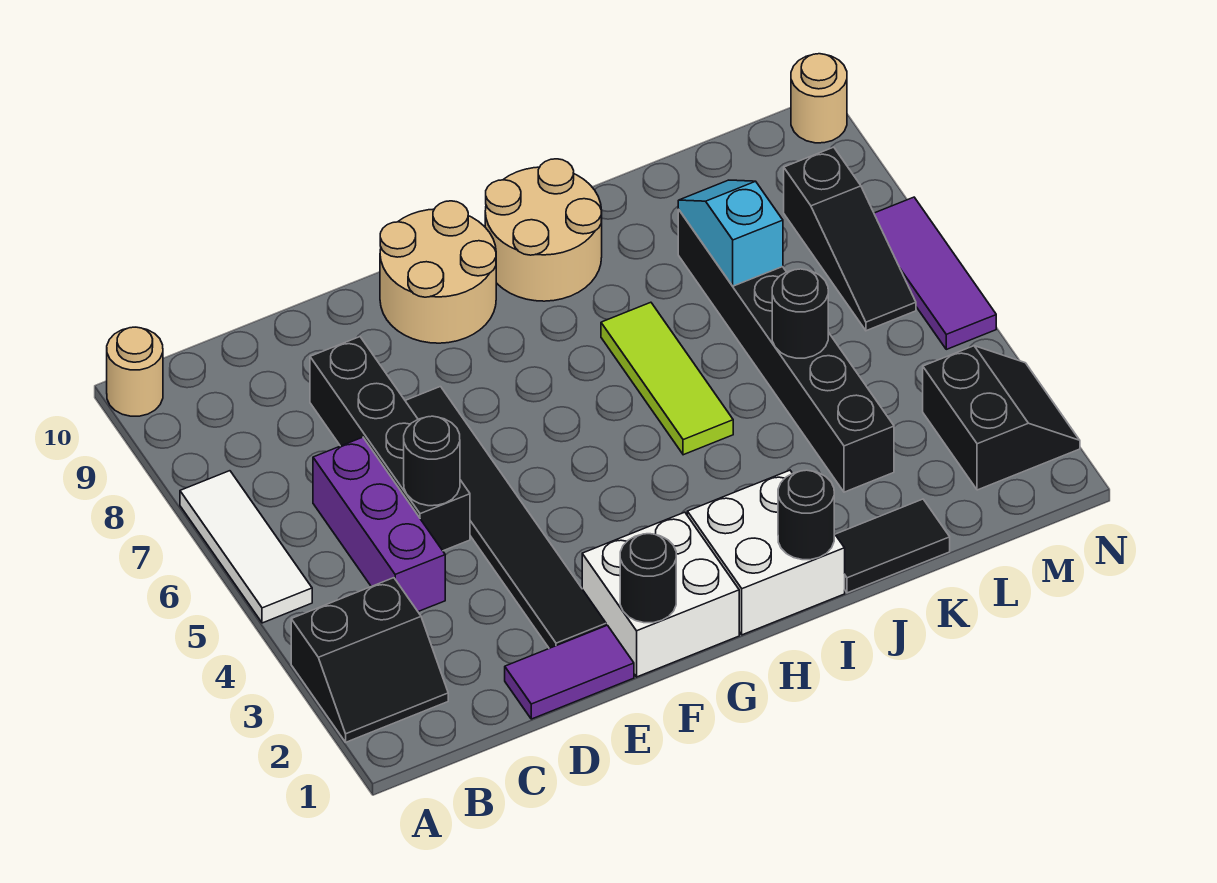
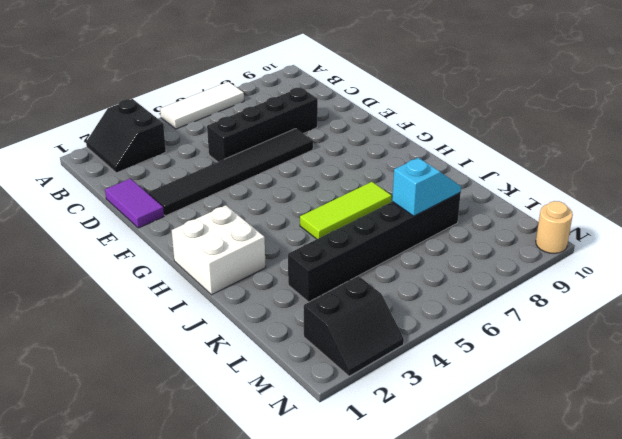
none -> tan round brick A10 level 1
none -> purple brick C4:C6 level 1
none -> white brick F1:G2 level 1

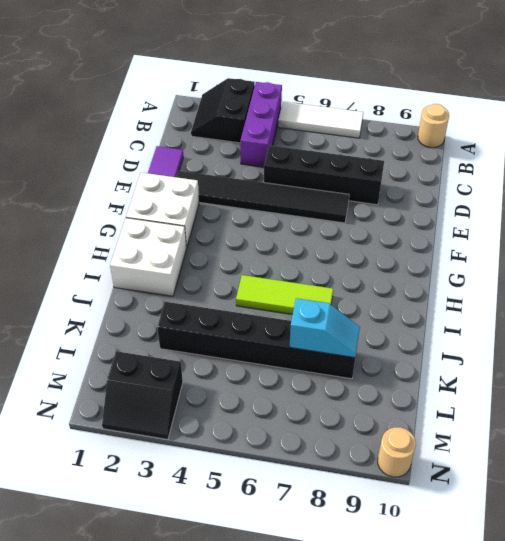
purple brick A4:C4 level 1 -> purple brick C4:C6 level 1
none -> tan round brick F9:G10 level 1
none -> tan round brick H9:I10 level 1
none -> black tile J1:K1 level 1

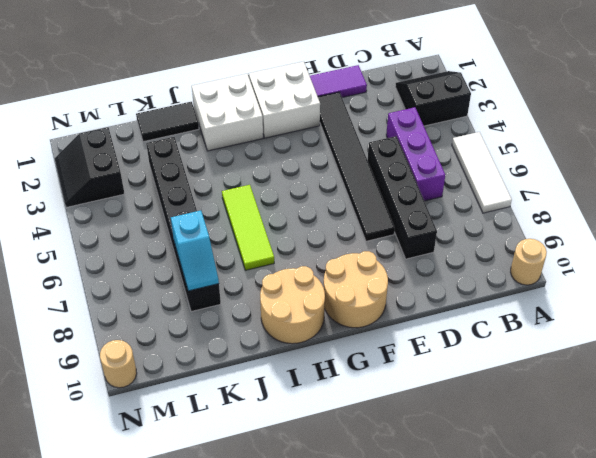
none -> black slope M6:M8 level 1 top 8
none -> purple tile N5:N7 level 1
none -> black round brick D5 level 2

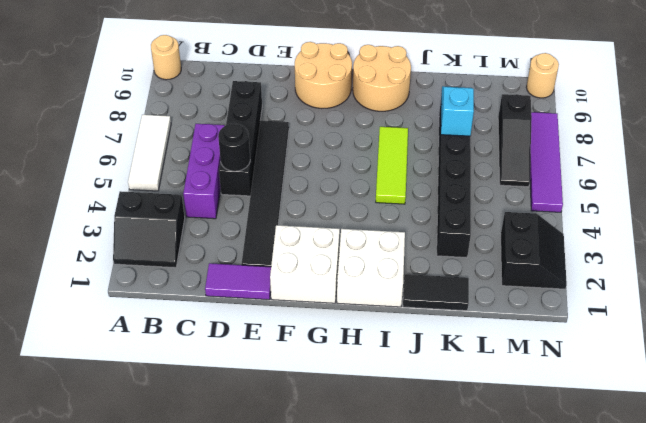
purple tile N5:N8 level 1 -> purple tile N5:N7 level 1
none -> black round brick F1 level 2
none -> black round brick I1 level 2
none -> black round brick K5 level 2

